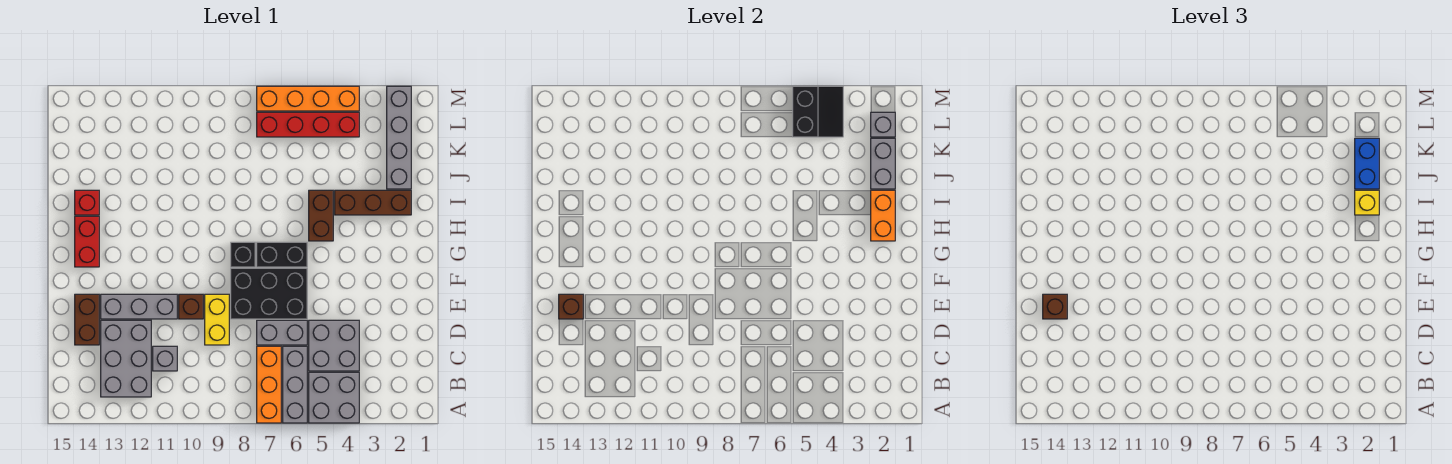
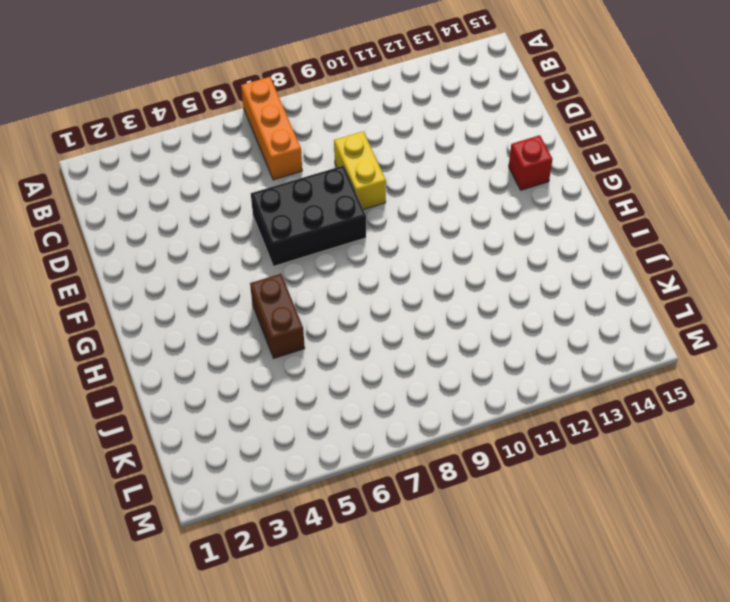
red brick F14 level 1 -> red brick I14 level 1
none -> grey brick A4:B5 level 1
none -> grey brick A6:C6 level 1
none -> grey brick B12:D13 level 1

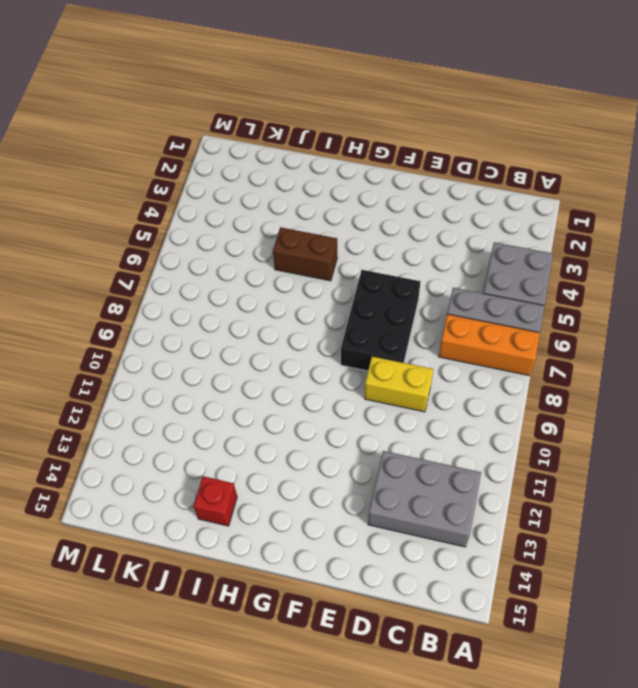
none -> grey brick C4:D5 level 1
none -> grey brick C11 level 1
none -> grey brick D6:D7 level 1

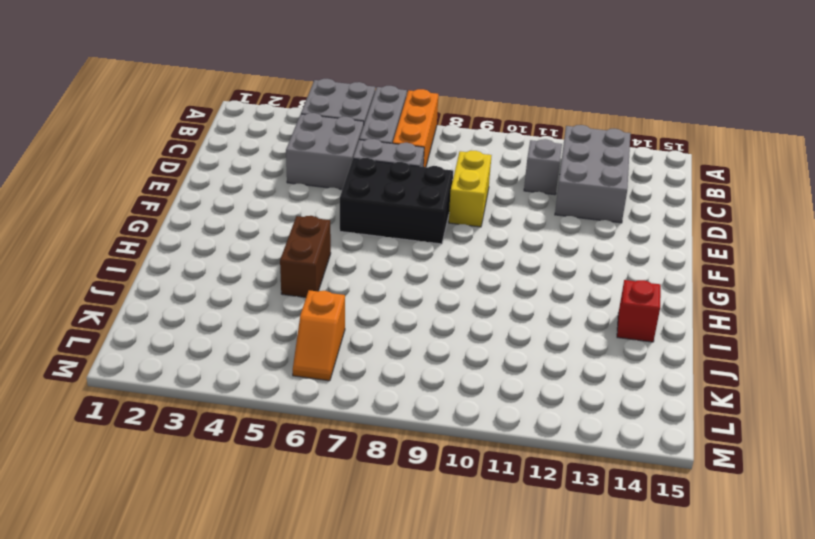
orange slope K6:L6 level 1 top K -> red brick L4:L7 level 1
none -> brown brick D14:E14 level 1
none -> brown brick E10 level 1
none -> grey brick E11:E13 level 1

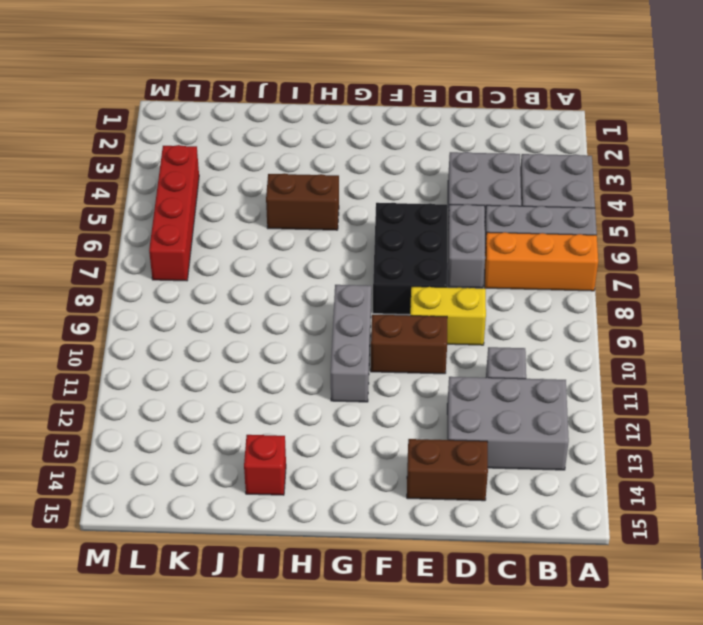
brown brick E10:F10 level 1 -> brown brick E10 level 1
grey brick G9:G11 level 1 -> grey brick E11:E13 level 1
none -> black brick G6:G7 level 1
none -> black brick G8 level 1
none -> red brick G14:H14 level 1

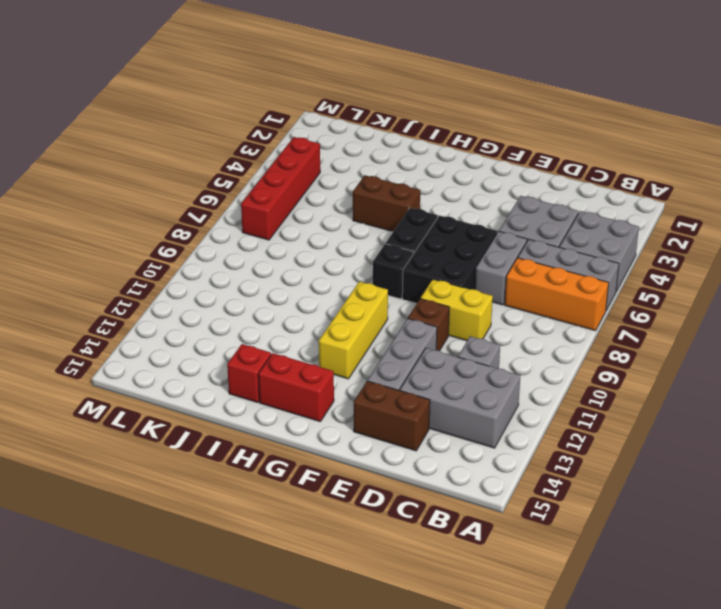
yellow brick G10:G12 level 1 -> none
none -> brown brick I2:I4 level 1
none -> grey brick J2:M2 level 1
none -> orange brick M4:M7 level 1

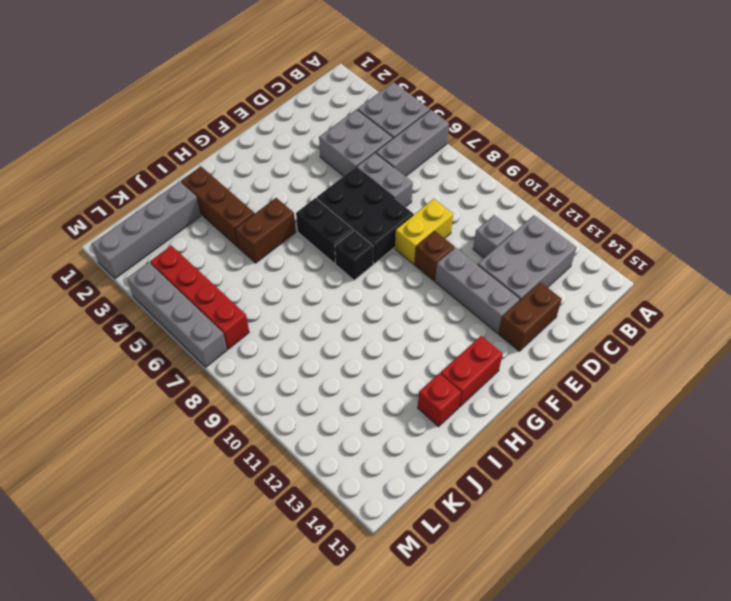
grey brick M4:M7 level 1 -> orange brick M4:M7 level 1
none -> orange brick A7:C7 level 1
none -> brown brick E14 level 2
none -> orange brick H2:I2 level 2

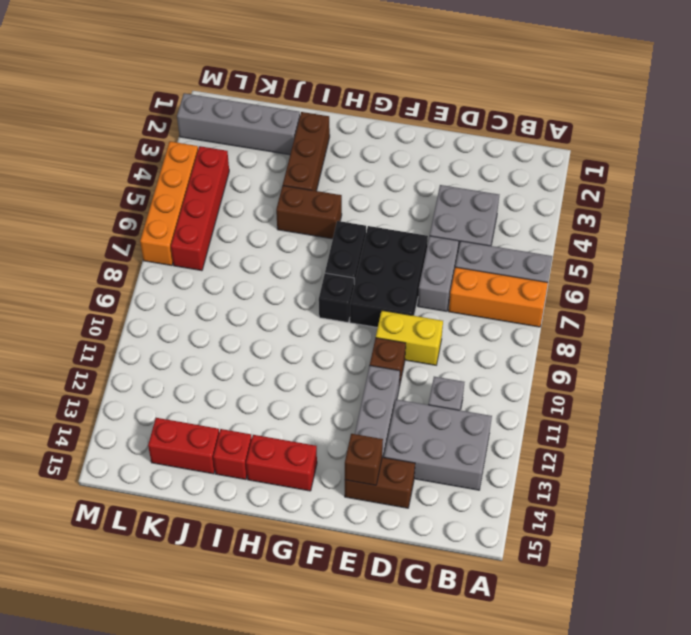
red brick J14:K14 level 1 -> none
none -> grey brick A4:B5 level 1
none -> orange brick H2:I2 level 2
none -> grey brick J2:K2 level 2

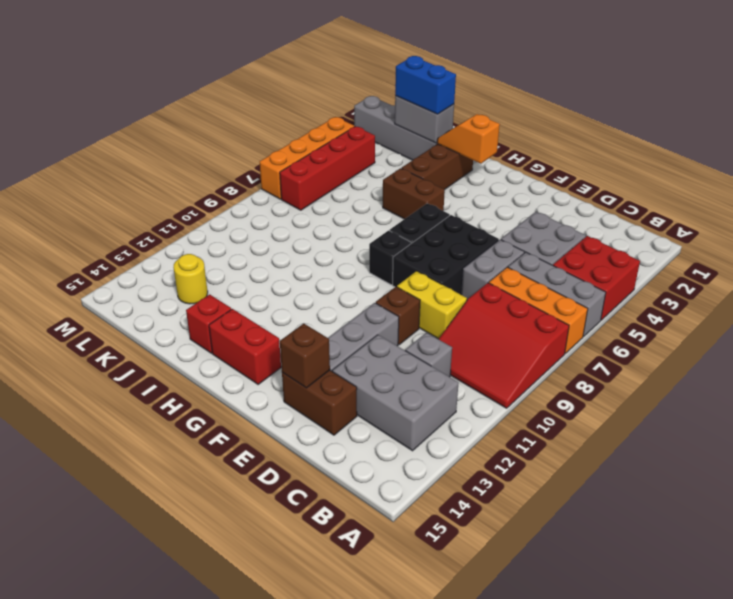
red brick A4:B5 level 1 -> grey brick A4:B5 level 1
red slope A8:C10 level 1 top 8 -> none
orange slope H2:I2 level 2 top H -> orange brick H2:I2 level 2
yellow round brick K13 level 1 -> none
none -> grey brick L2 level 2
none -> black slope L4:M5 level 2 top 5
none -> brown brick E14 level 3

